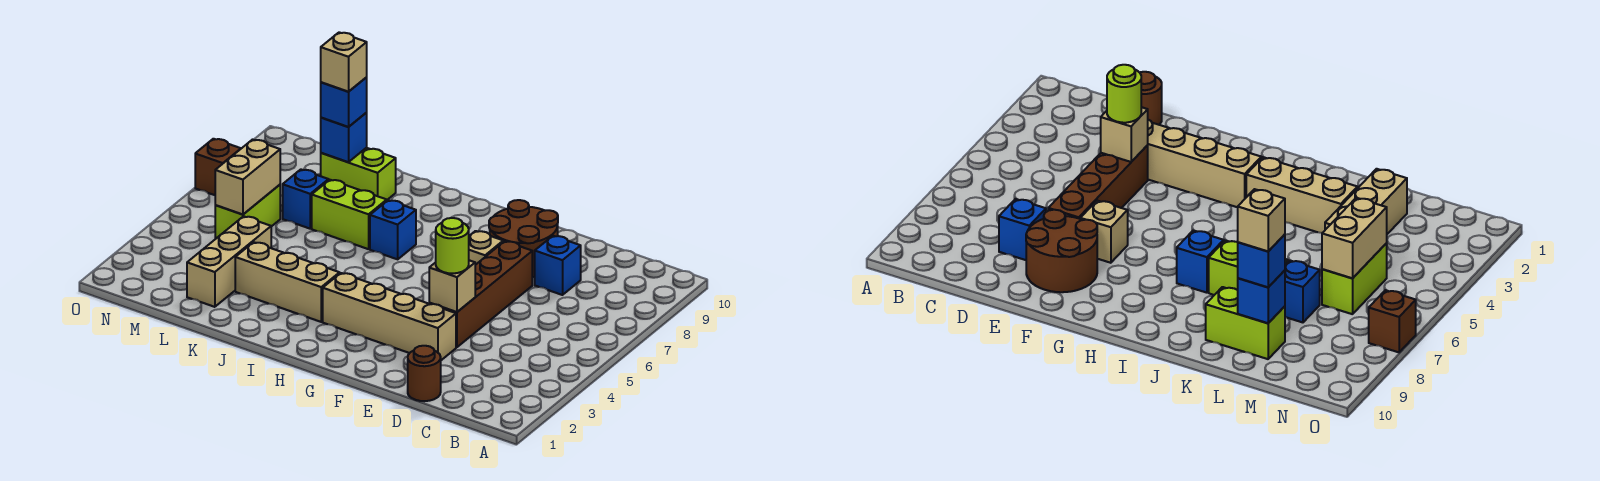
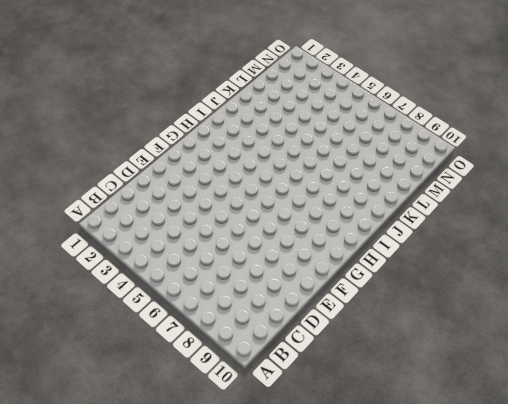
none -> brown round brick D1 level 1
none -> blue brick D8 level 1
none -> tan brick E3:H3 level 1

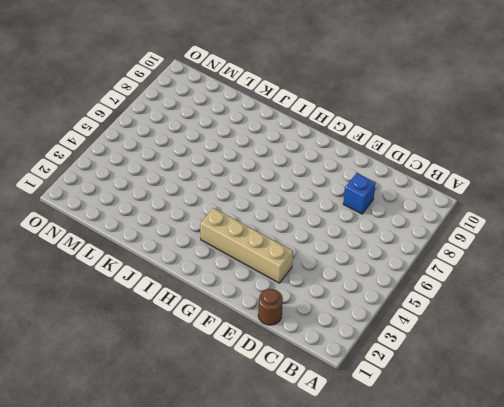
none -> brown brick E4:E7 level 1
none -> brown round brick E8:F9 level 1
none -> tan brick F7 level 1

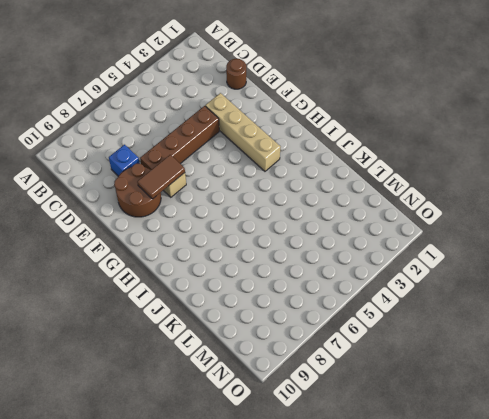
brown tile F7:F8 level 2 -> none
none -> tan brick I3:K3 level 1
none -> blue brick I7 level 1
none -> lime brick J7:K7 level 1

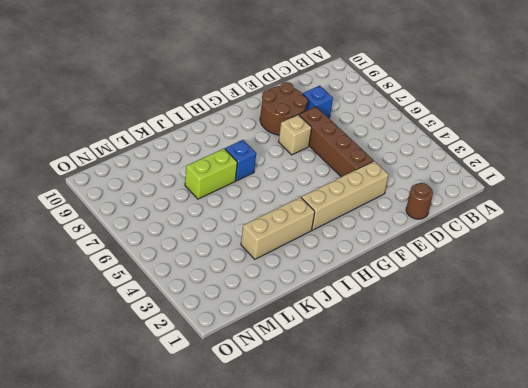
none -> lime brick K9:L9 level 1
none -> tan brick L2:L4 level 1
none -> blue brick L7 level 1

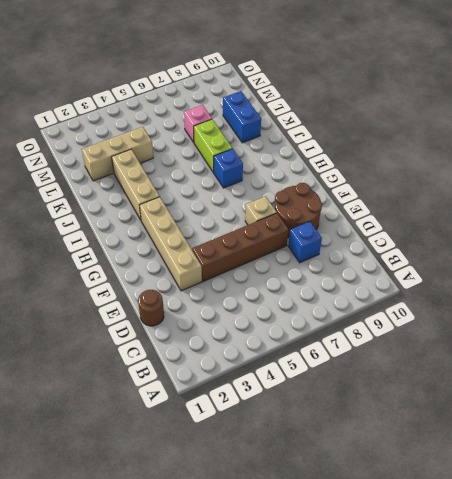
blue brick K9:L9 level 1 -> lime brick K9:L9 level 1
pink brick L7 level 1 -> blue brick L7 level 1
none -> lime brick M5:M6 level 1
none -> brown brick O7 level 1
none -> tan brick E4 level 2

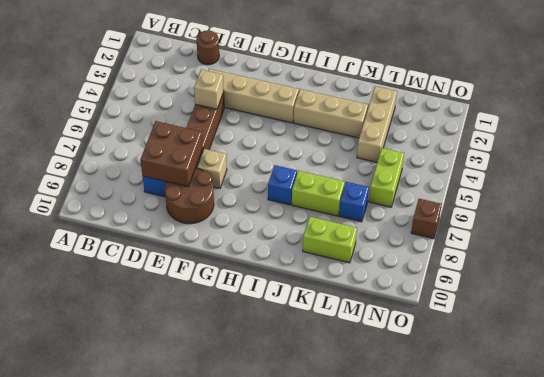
brown brick D7:E8 level 2 -> none
none -> blue brick L9 level 2
none -> tan brick M5:M6 level 2
none -> lime round brick E4 level 3

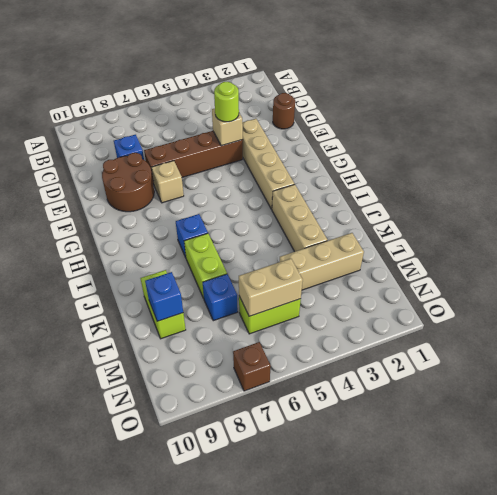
none -> blue brick L9 level 3
none -> tan brick L9 level 4

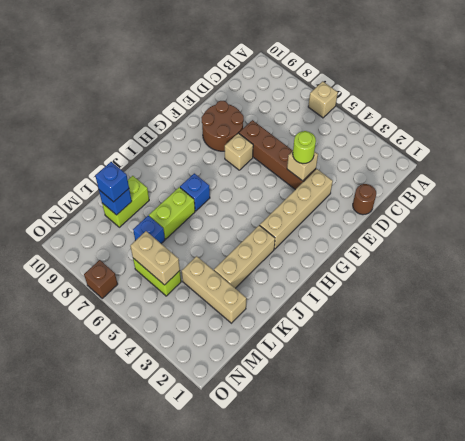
tan brick A6 level 1 -> tan brick L9 level 4
none -> blue brick D8 level 1

